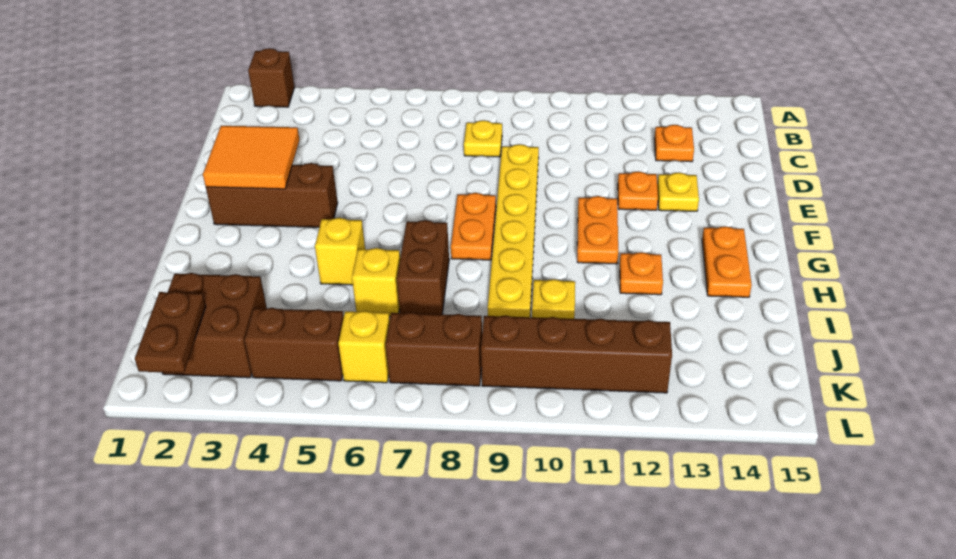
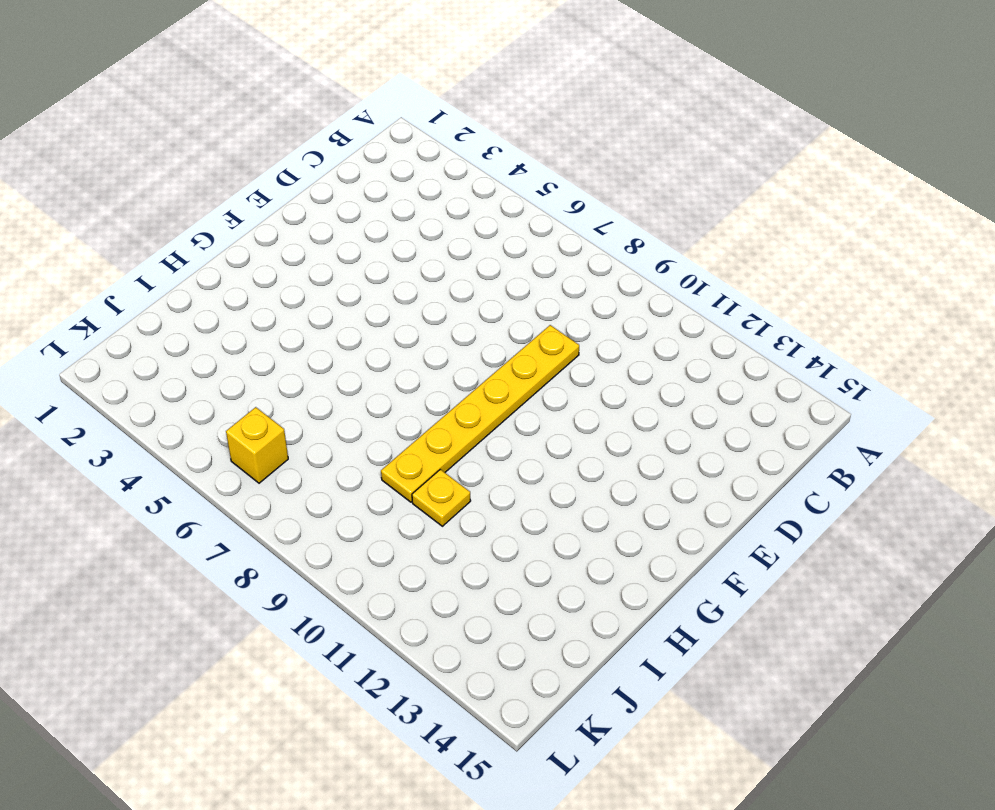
none -> brown brick A2 level 1
none -> yellow plate C8 level 1
none -> orange plate C13 level 1

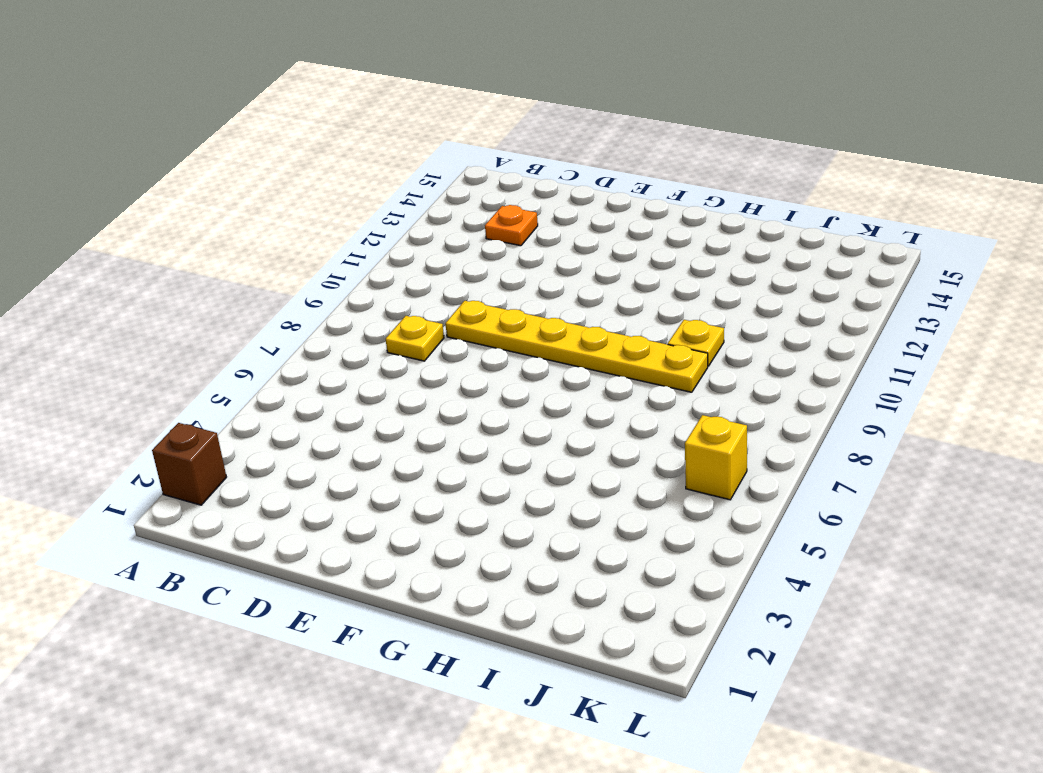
none -> orange plate E12 level 1
none -> yellow plate E13 level 1
none -> brown brick F2:F4 level 1

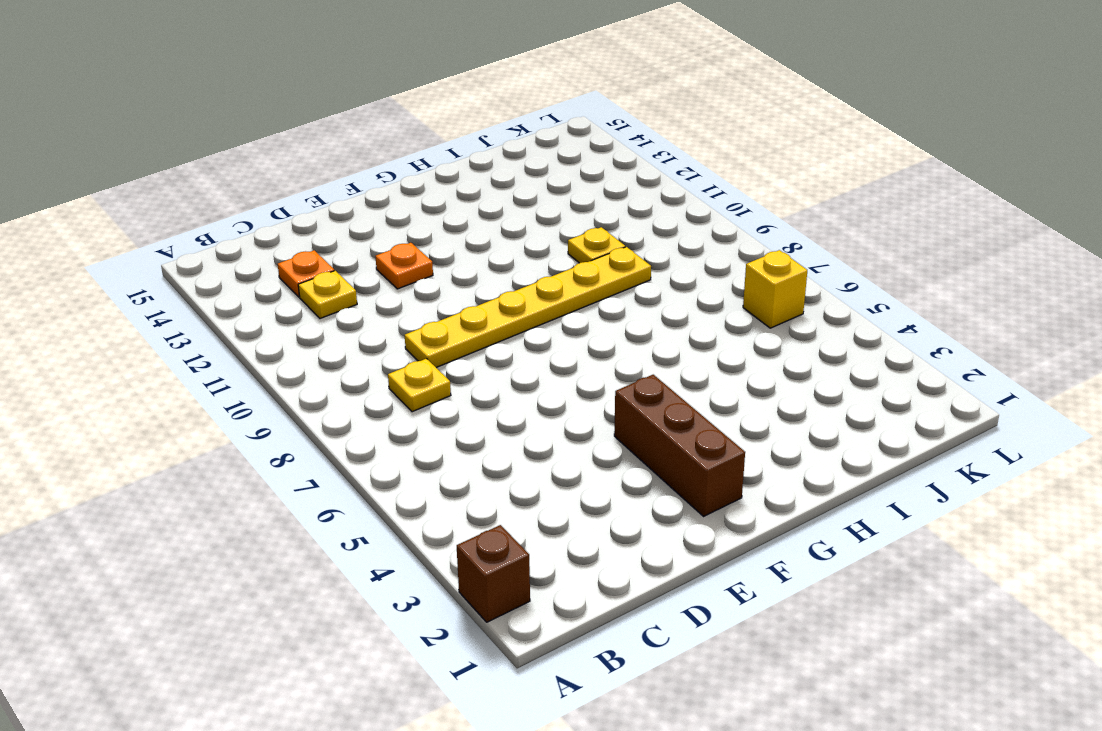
yellow plate C12 level 1 -> yellow plate E13 level 1
none -> orange plate F8:G8 level 1
none -> orange plate F11:G11 level 1
none -> orange plate G14:H14 level 1

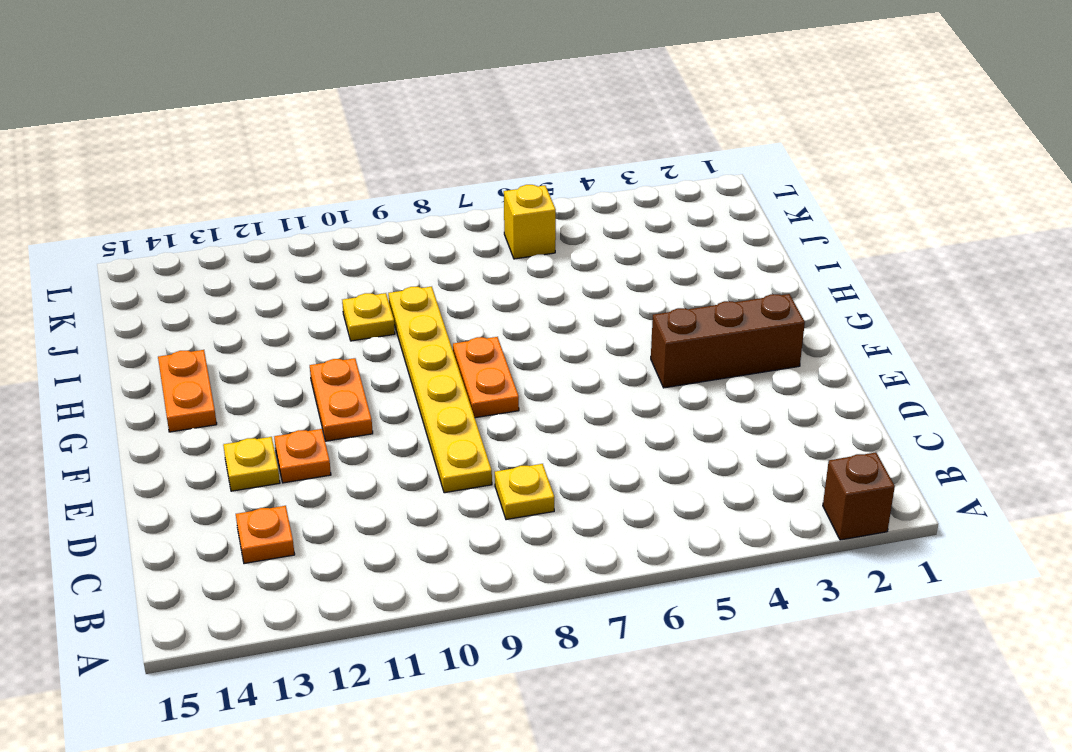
none -> yellow brick H5 level 1
none -> brown brick H7:I7 level 1
none -> orange plate H12 level 1

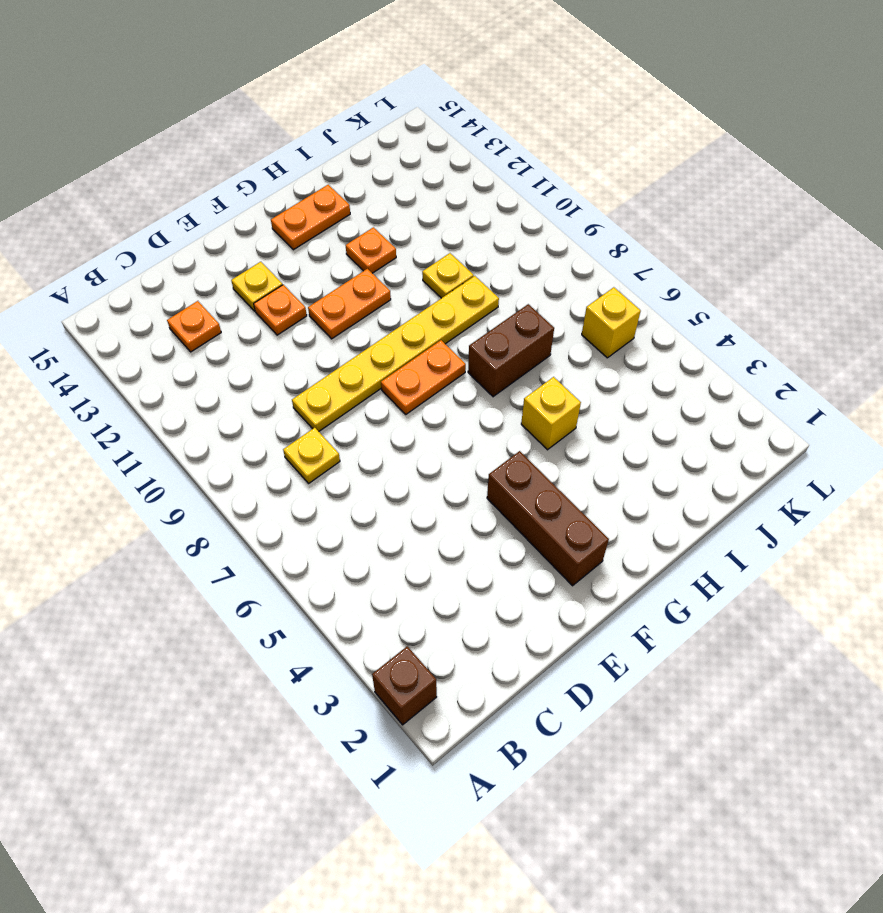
none -> yellow brick I6 level 1
none -> brown brick J2:K3 level 1
none -> brown brick K4:K5 level 1

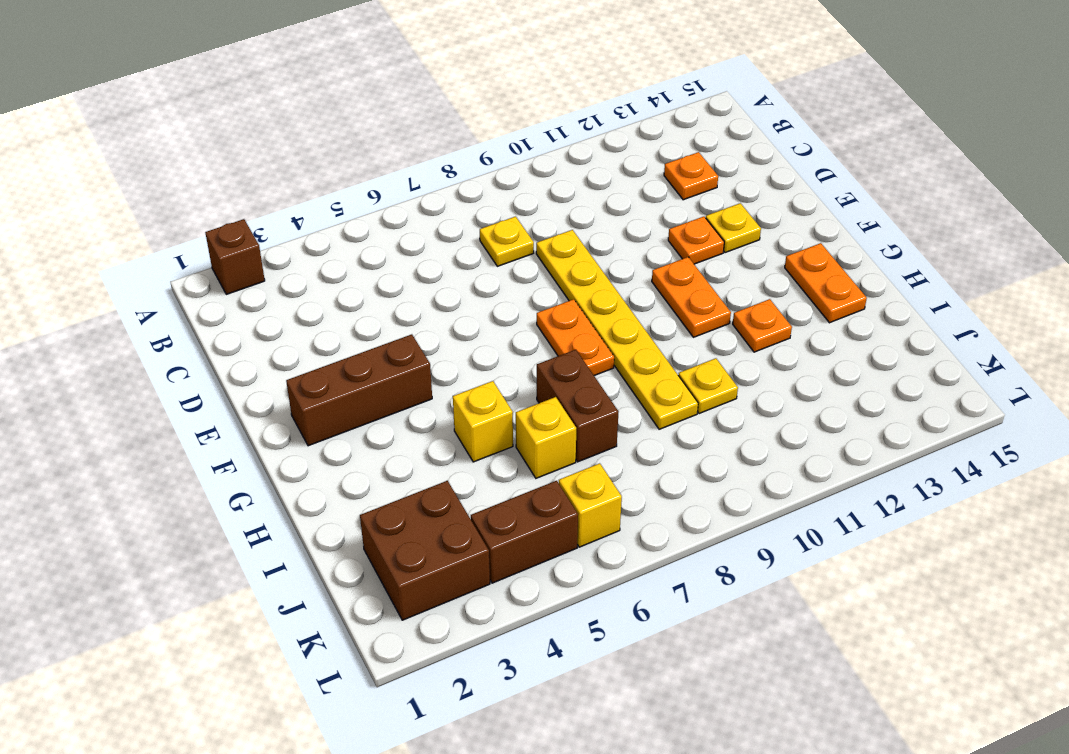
none -> brown brick K7:K8 level 1
none -> brown brick K9:K12 level 1
none -> orange tile E2:F3 level 2

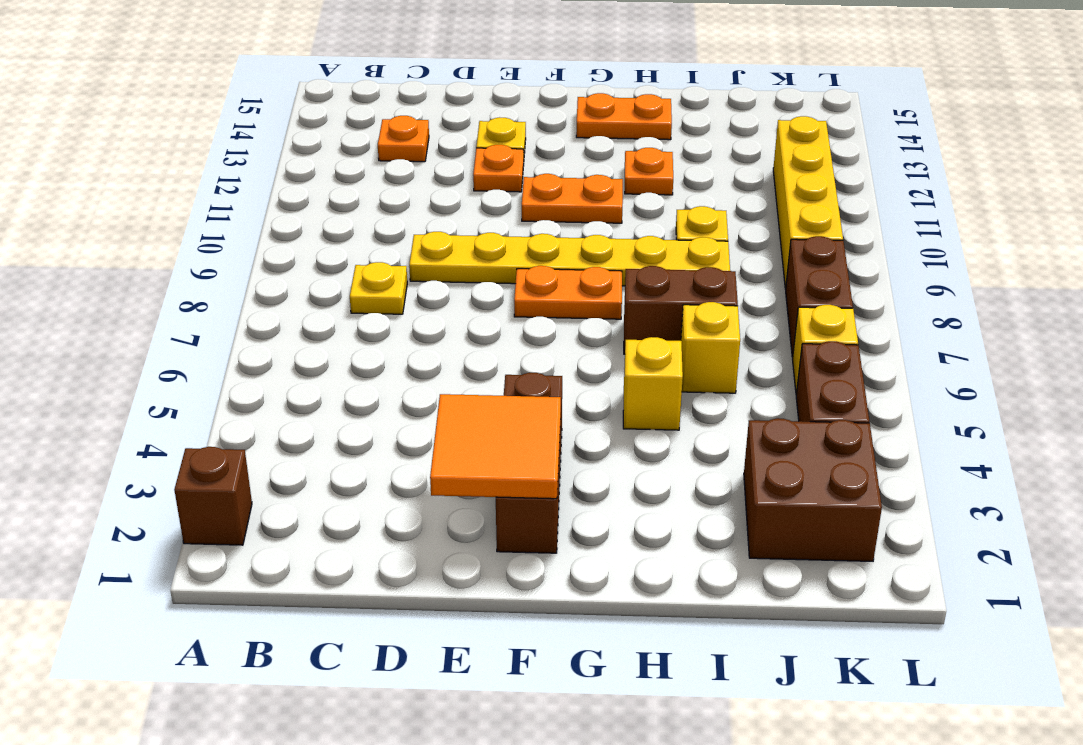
yellow brick K9:K12 level 1 -> brown brick K9:K12 level 1
none -> brown plate K2:L2 level 2

